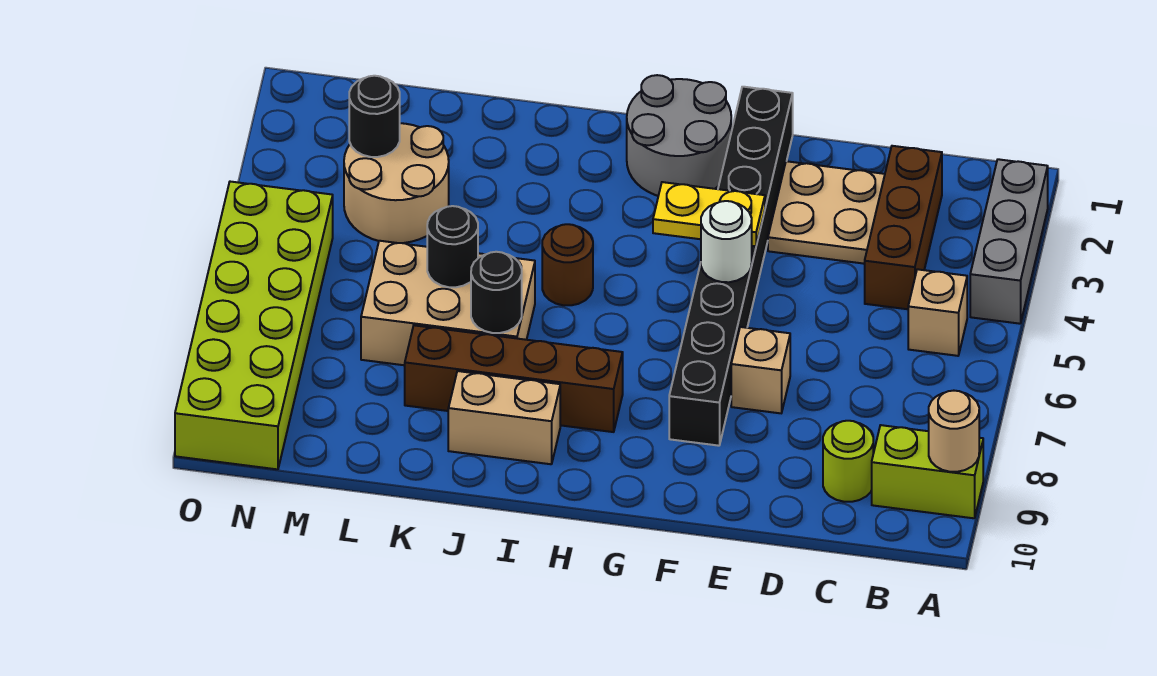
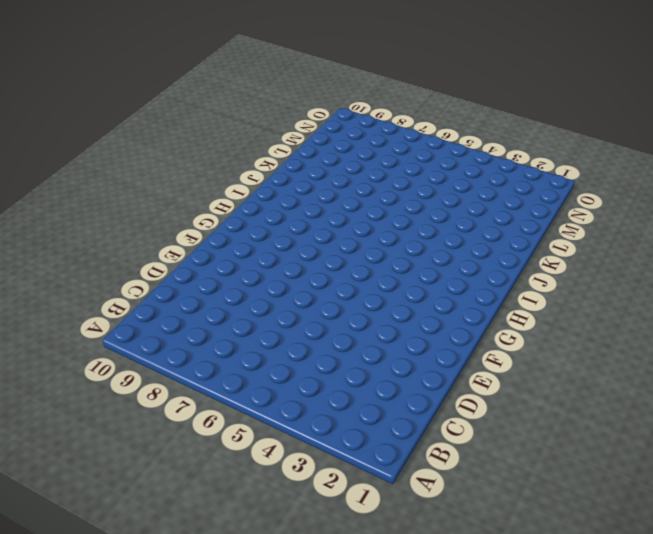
none -> grey brick A2:A4 level 1
none -> lime brick A9:B9 level 1
none -> tan brick B5 level 1

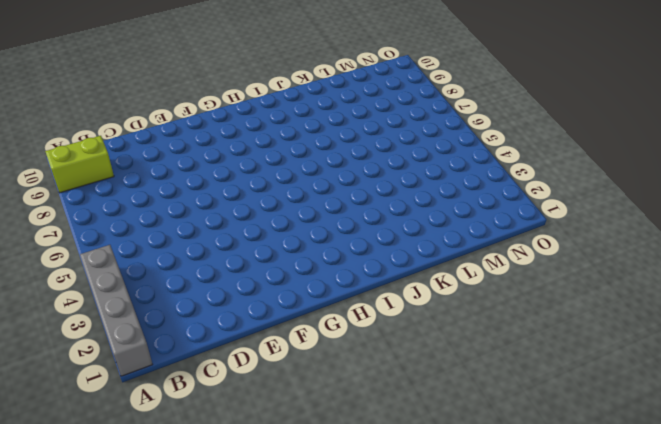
grey brick A1:A4 level 1 -> grey brick A2:A4 level 1
none -> tan brick B5 level 1
none -> brown brick C2:C4 level 1
none -> lime round brick C9 level 1

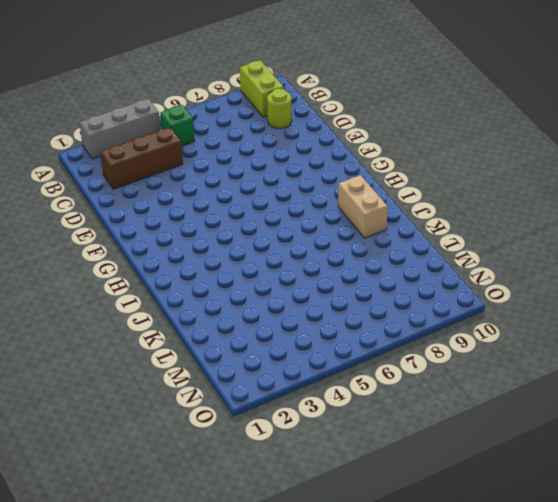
green brick B5 level 1 -> tan brick B5 level 1
none -> tan plate D2:E3 level 1
none -> tan brick E7 level 1
none -> black brick F1:F8 level 1

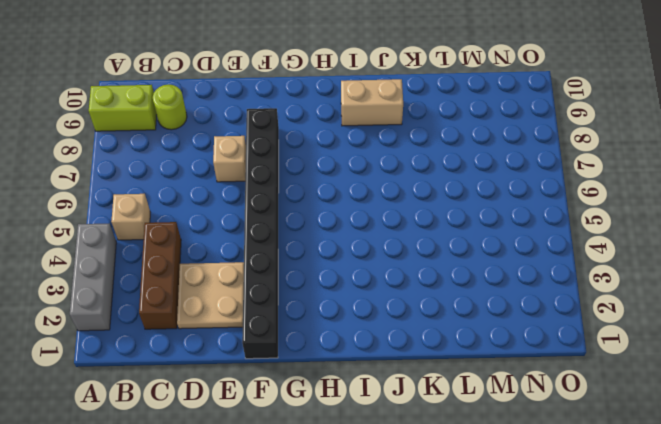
none -> grey round brick G1:H2 level 1
none -> brown brick H8:K8 level 1
none -> brown round brick I5 level 1

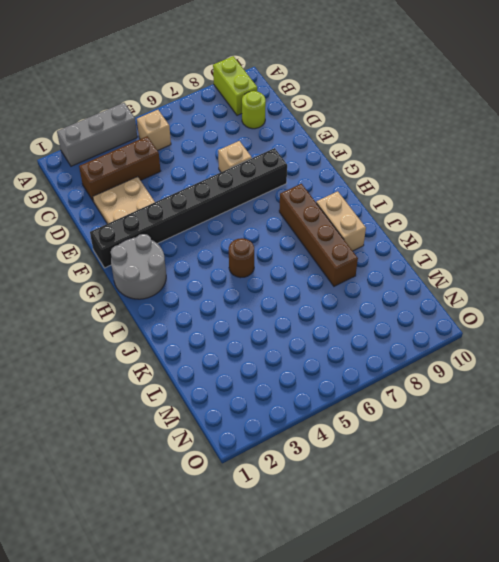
none -> tan brick J6:L7 level 1
none -> tan round brick L3:M4 level 1
none -> lime brick N5:O10 level 1

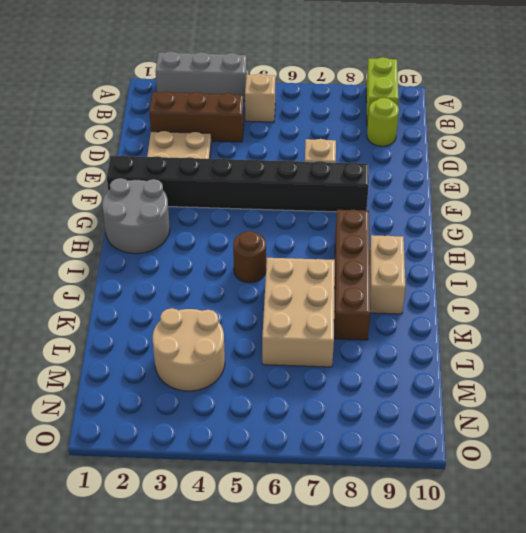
none -> lime brick N5:O10 level 1
none -> tan round brick A9 level 2
none -> yellow plate F4:G4 level 2

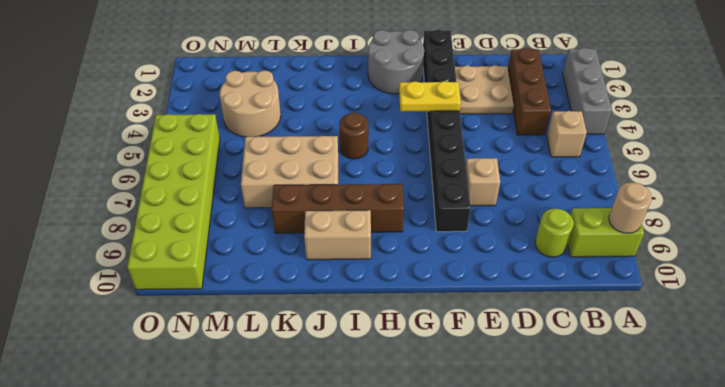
none -> white round brick F5 level 2
none -> black round brick J7 level 2
none -> black round brick K6 level 2

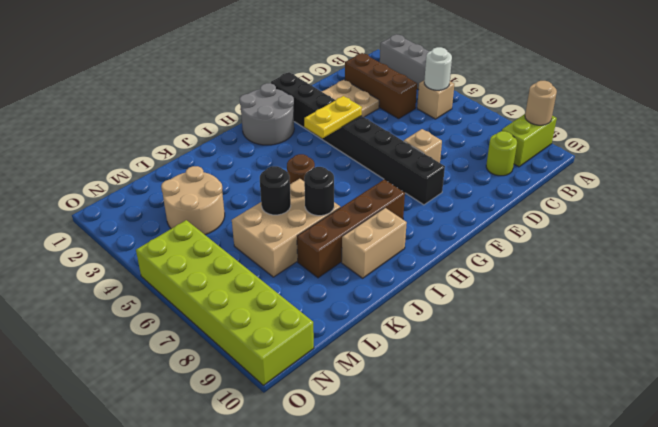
white round brick B5 level 2 -> white round brick F5 level 2
none -> black round brick M3 level 2

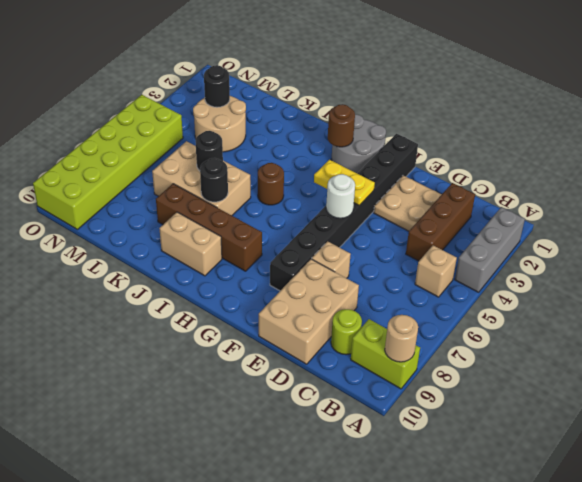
tan brick D8:E10 level 1 -> none
brown round brick H2 level 2 -> none

